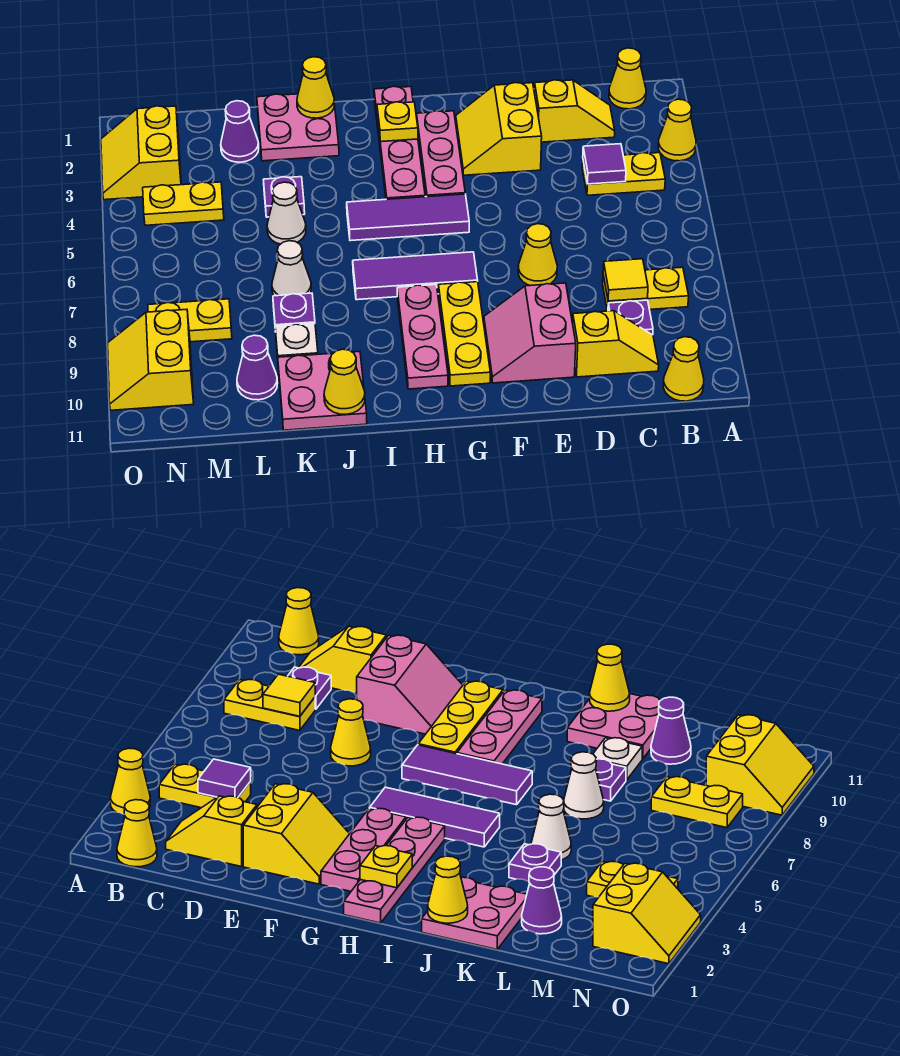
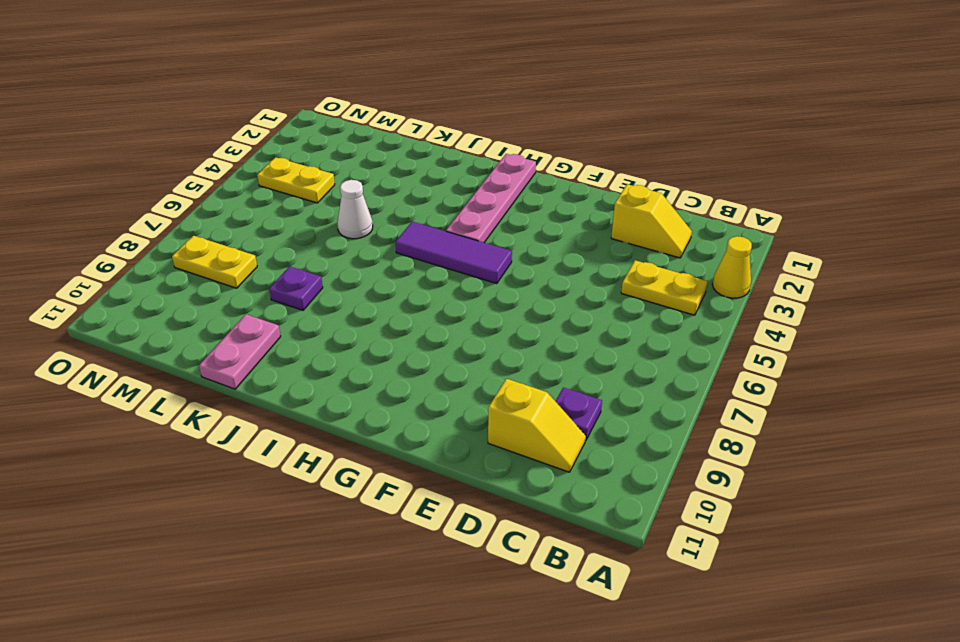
pink plate K10:K11 level 1 -> pink plate J10:K11 level 1
none -> yellow cone B1 level 1
none -> yellow plate B8:C8 level 1
none -> yellow cone B11 level 1
none -> yellow slope E2:F3 level 1 top E

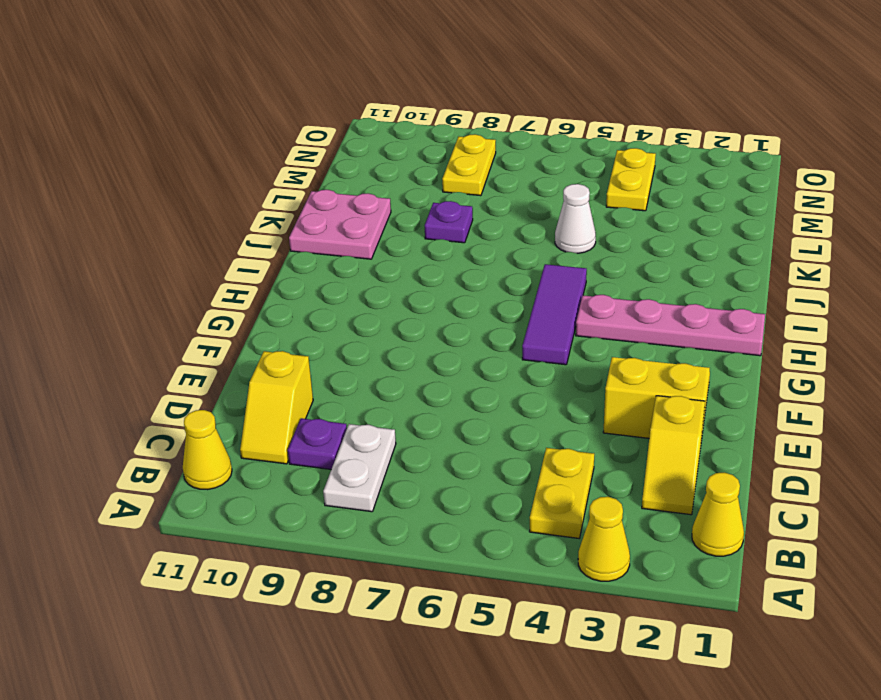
white plate B8:C8 level 1 -> yellow plate B8:C8 level 1
none -> yellow cone E7 level 1
none -> pink slope E9:F10 level 1 top E
none -> pink plate G2:G4 level 1
none -> purple tile G7:I7 level 1

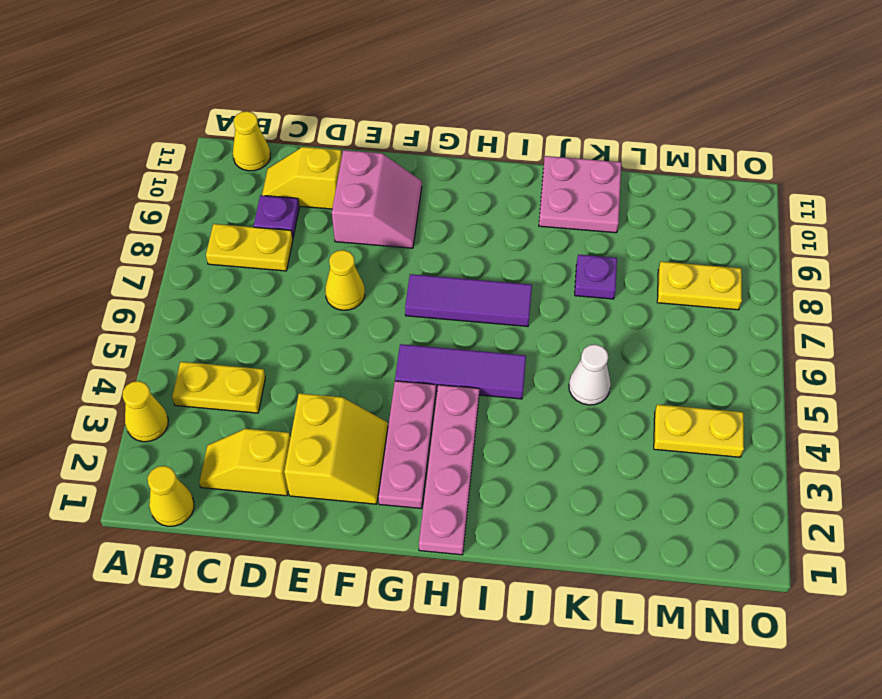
none -> yellow plate G8:G10 level 1
none -> pink plate H8:H10 level 1
none -> pink plate J1:K2 level 1
none -> purple plate K4 level 1

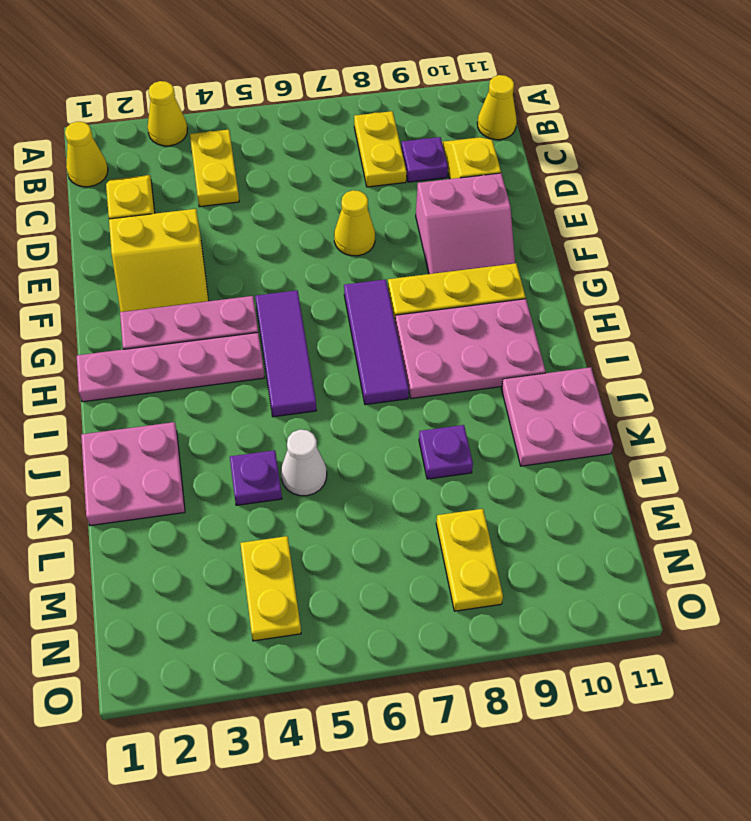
pink plate H8:I10 level 1 -> pink plate H8:H10 level 1
none -> white cone K7 level 1
none -> white plate K9 level 1
none -> purple cone L2 level 1
none -> purple cone L10 level 1

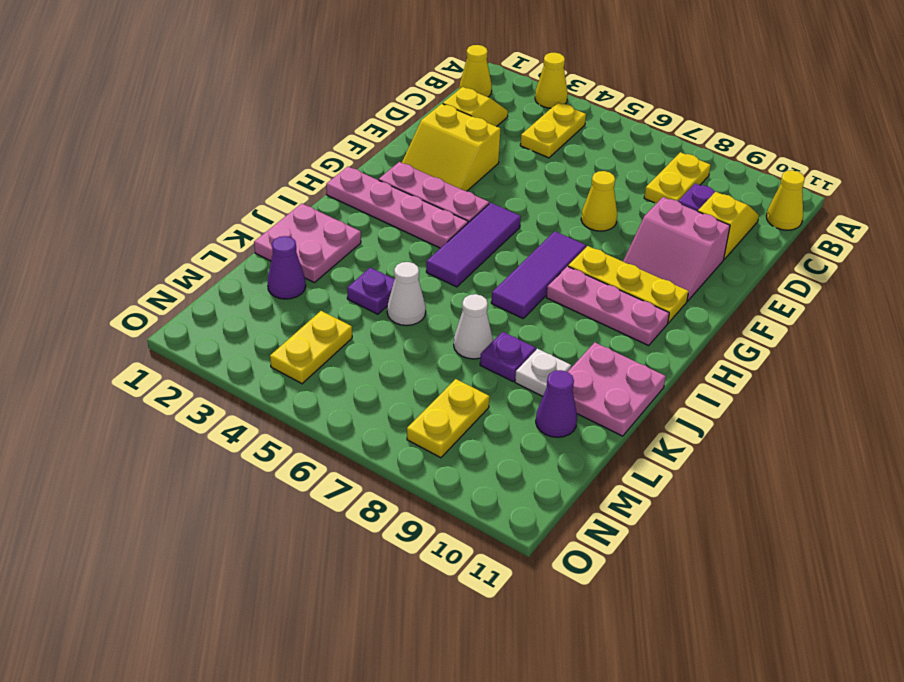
none -> yellow slope N2:O3 level 1 top N
none -> yellow slope N9:O10 level 1 top N
none -> purple tile C4 level 2
none -> yellow tile C8 level 2

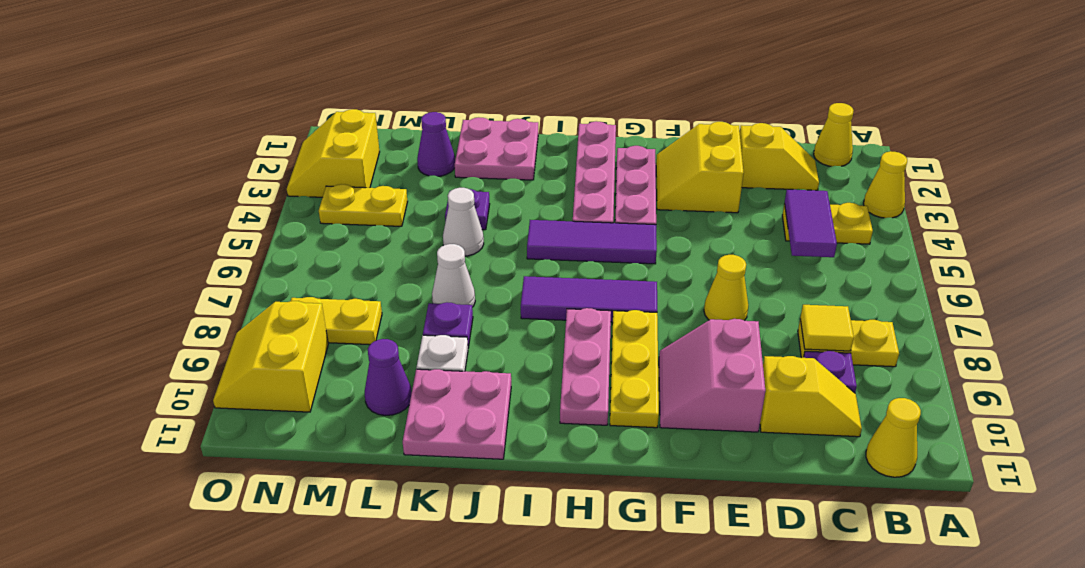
purple tile C4:C5 level 2 -> purple tile C4 level 2
none -> yellow plate H2 level 2
none -> yellow cone J1 level 2
none -> yellow cone J11 level 2

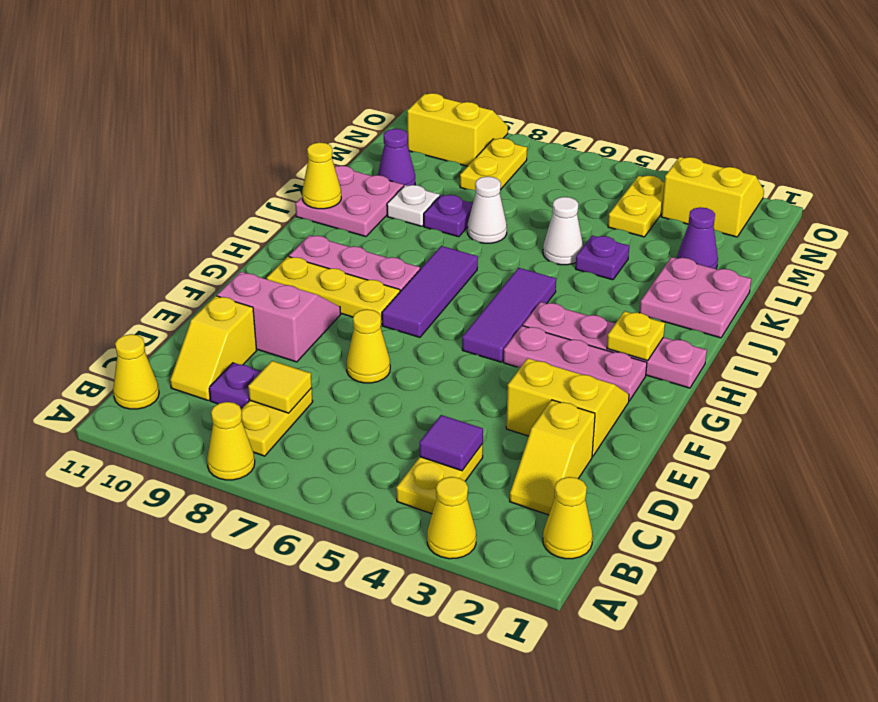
yellow cone A8 level 1 -> yellow cone J1 level 2

